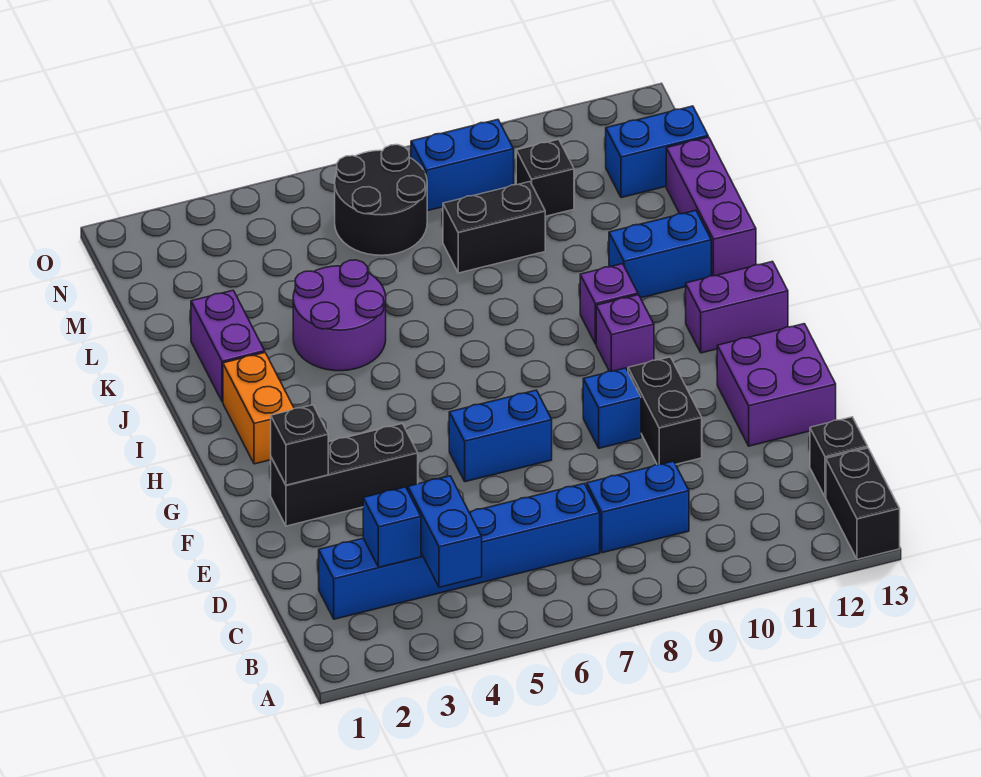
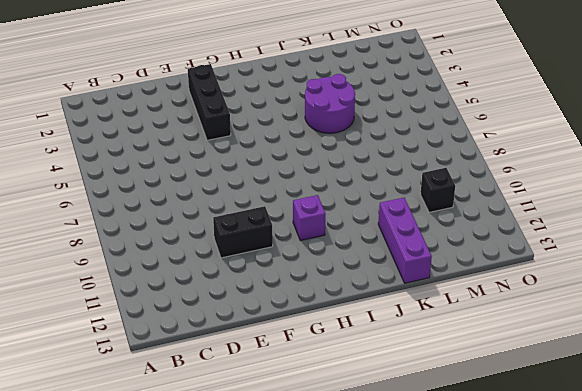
purple brick K11:K13 level 1 -> purple brick J13:L13 level 1
none -> black brick A13:B13 level 1
none -> blue brick C2:C7 level 1
none -> blue brick C8:C9 level 1

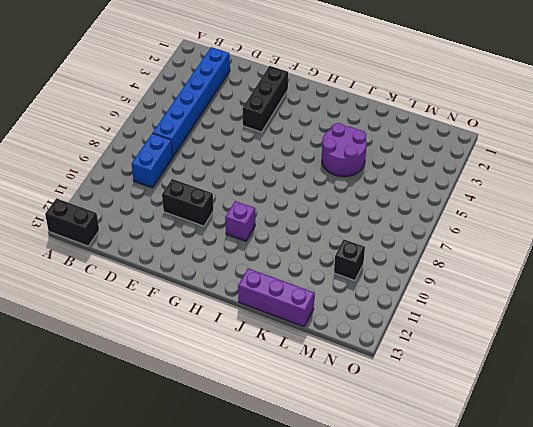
none -> black brick C13 level 1
none -> purple brick E12:F13 level 1
none -> blue brick F6:F7 level 1

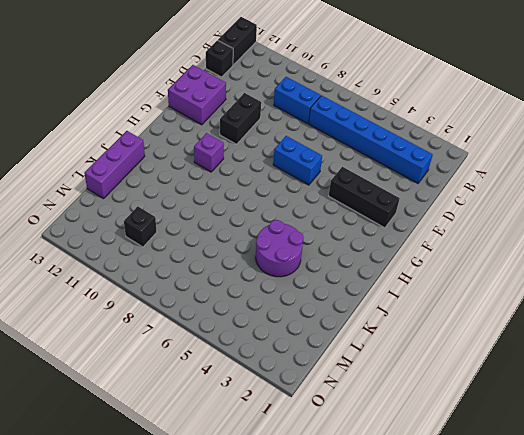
none -> blue brick F9 level 1
none -> orange brick H2:I2 level 1
none -> purple brick H12:H13 level 1

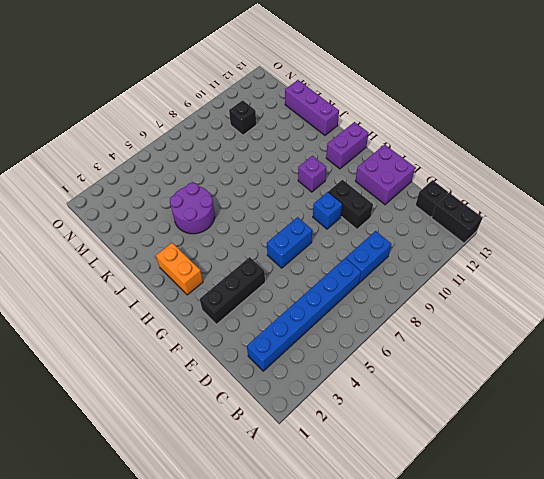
none -> purple brick I10 level 1
none -> purple brick J2:K2 level 1
none -> blue brick J11:J12 level 1

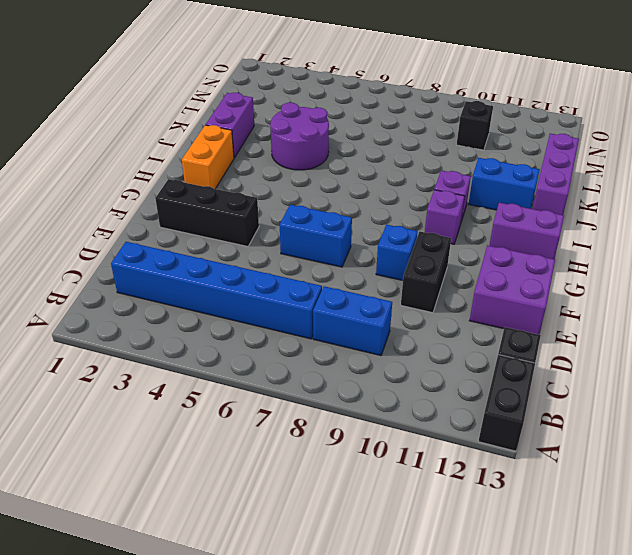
none -> black brick L8:L9 level 1
none -> black round brick M6:N7 level 1
none -> blue brick M12:M13 level 1

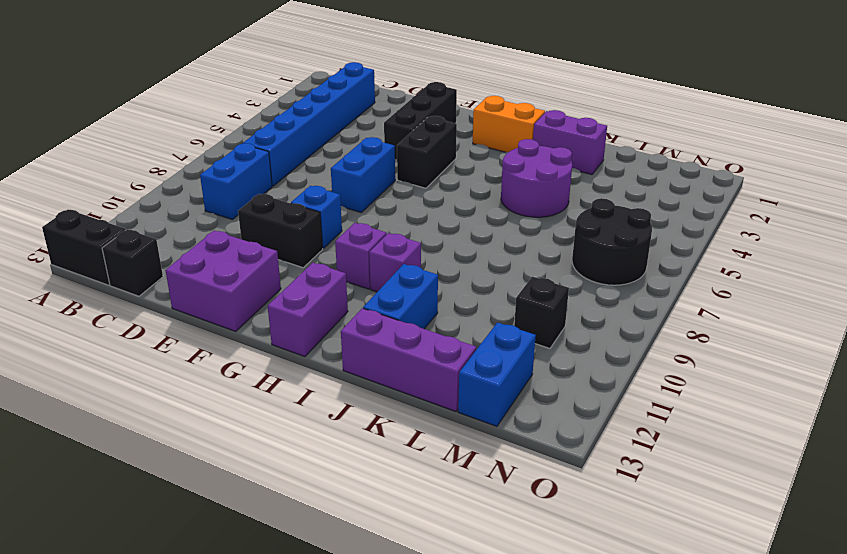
black brick G4:G5 level 1 -> black brick L8:L9 level 1
none -> blue brick N8:N9 level 1
none -> blue brick B4:C4 level 2
none -> blue brick C3 level 2

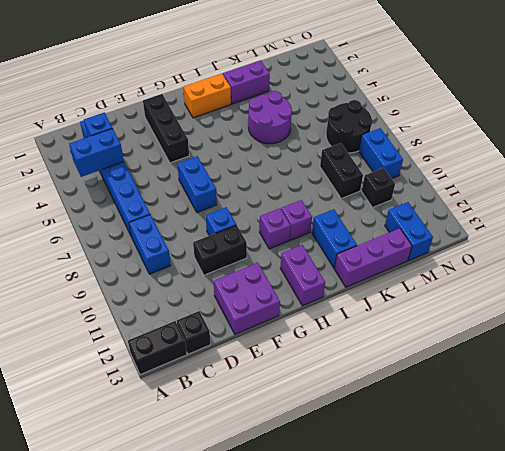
none -> black brick F2 level 2

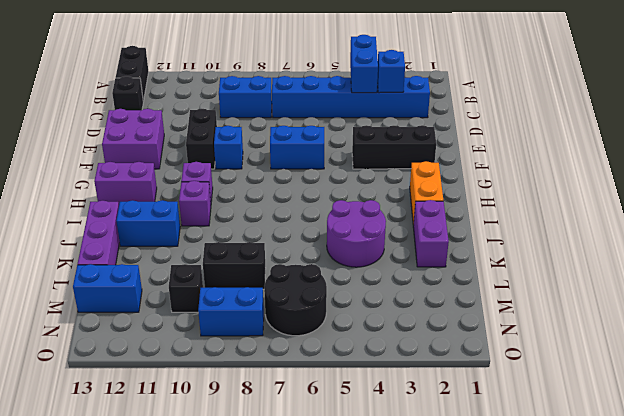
none -> black brick F2 level 2

